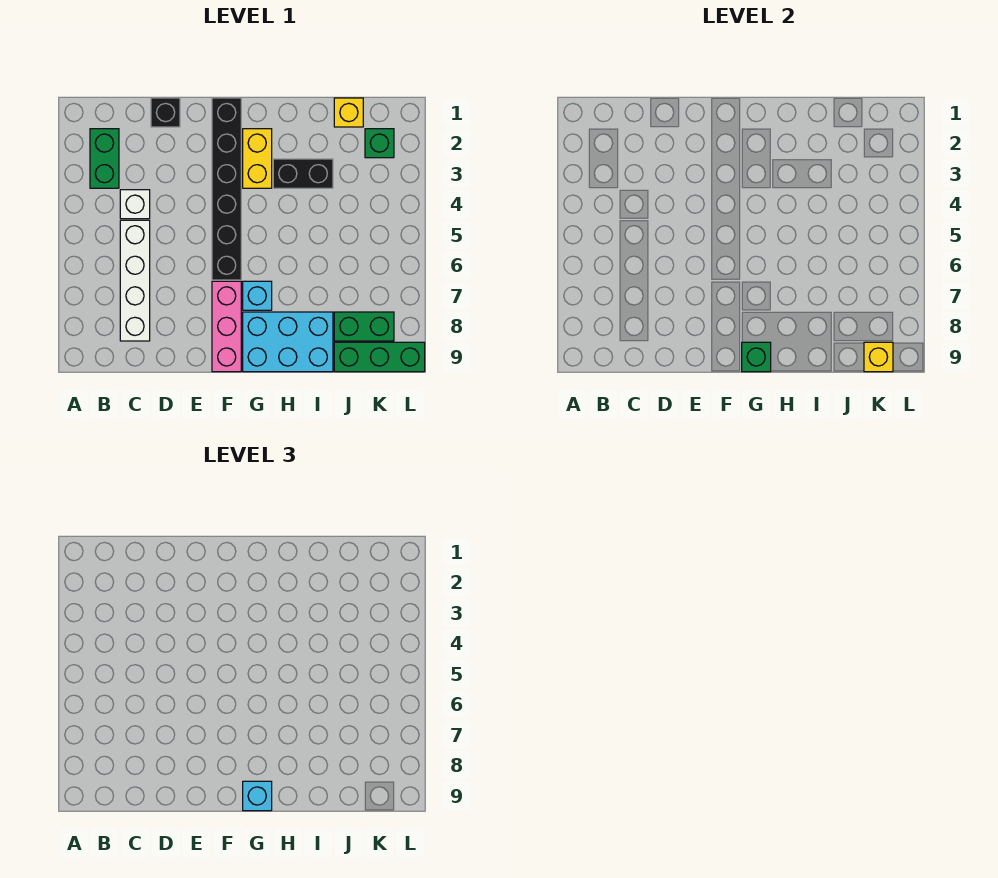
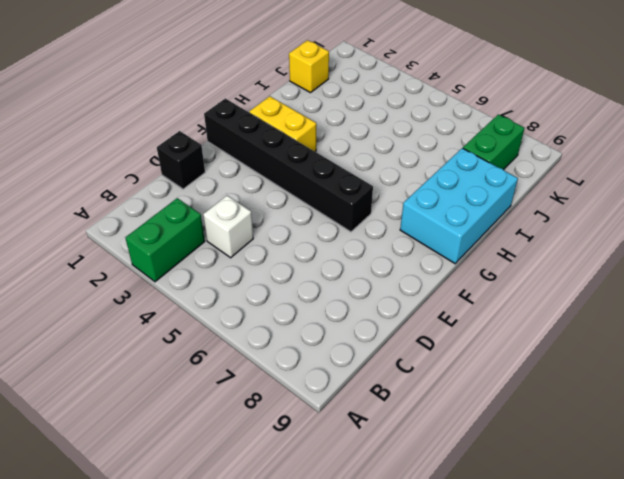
green brick A3:B3 level 1 -> green brick B2:B3 level 1
none -> white brick C5:C8 level 1
none -> pink brick F7:F9 level 1
none -> cyan brick G7 level 1

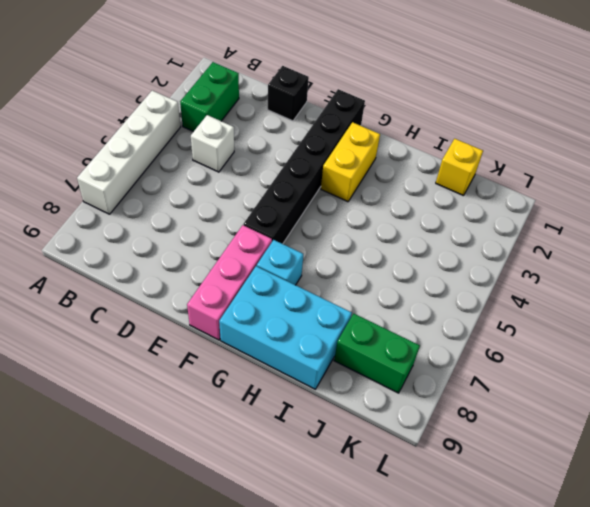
white brick A4:A7 level 1 -> white brick C5:C8 level 1
none -> black brick H3:I3 level 1
none -> green brick J9:L9 level 1
none -> green brick K2 level 1

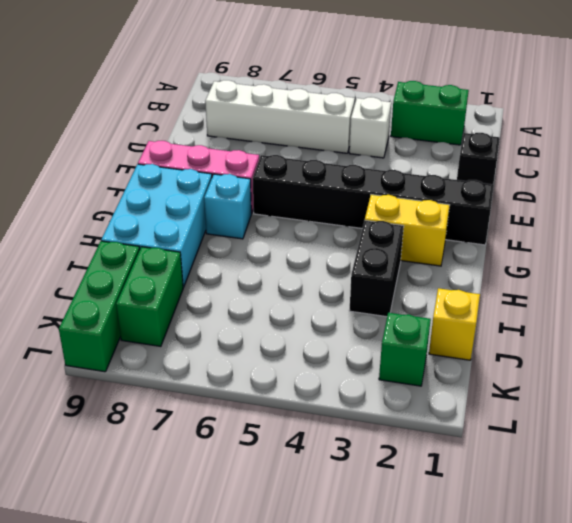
none -> green brick G9 level 2
none -> yellow brick K9 level 2
none -> cyan brick G9 level 3

